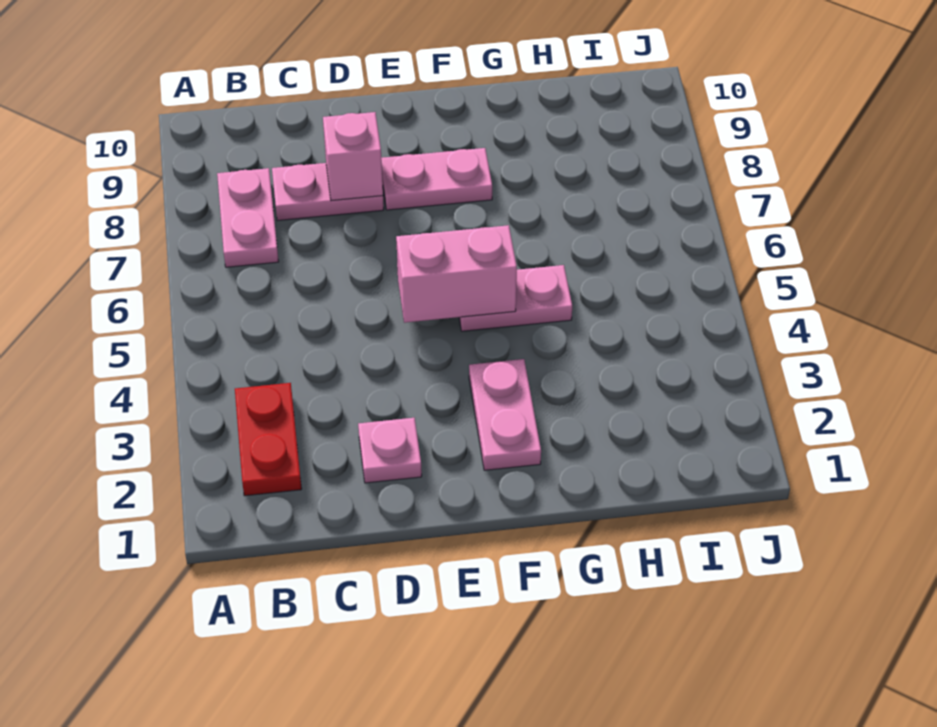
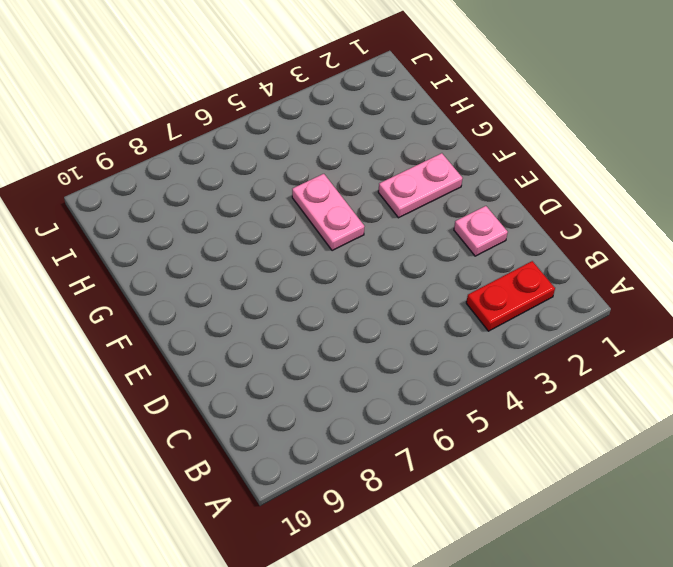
none -> pink plate B7:B8 level 1
none -> pink plate C8:D8 level 1

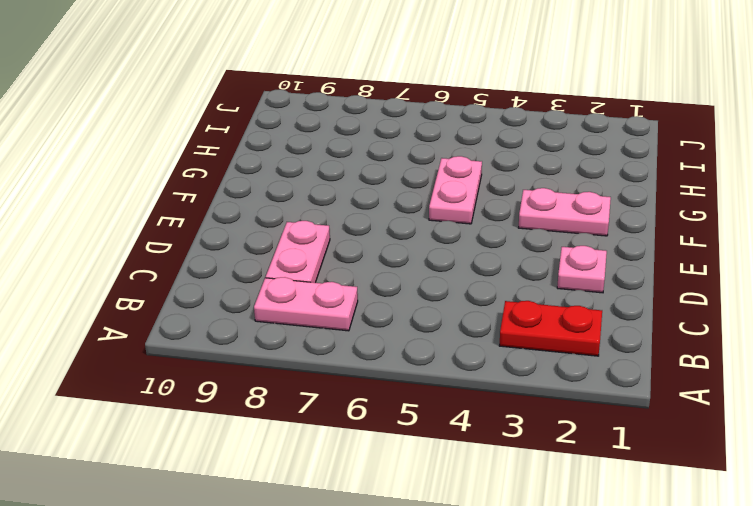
none -> pink plate E8:F8 level 1
none -> pink brick D8 level 2

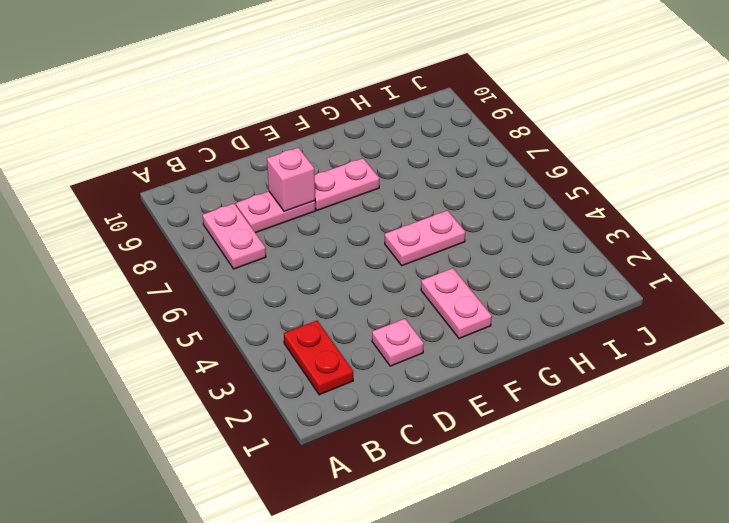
none -> pink brick E5:F5 level 2

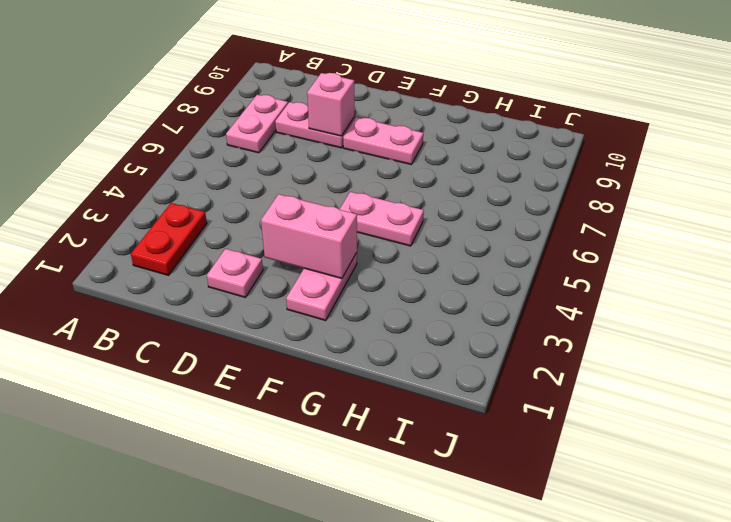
pink brick E3:F3 level 2 -> pink brick E5:F5 level 2

